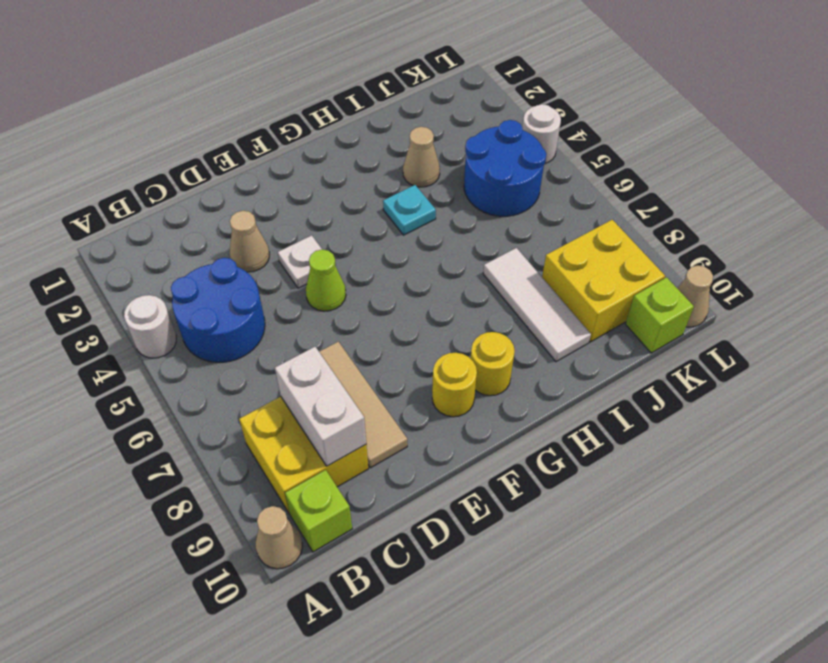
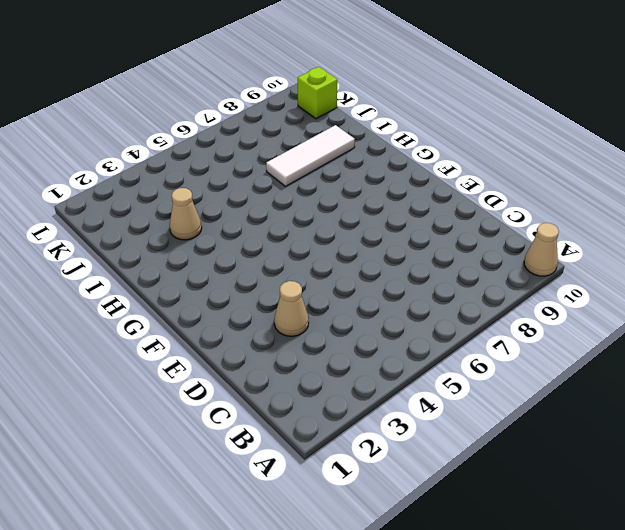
none -> white round brick A4 level 1
none -> blue round brick B4:C5 level 1
none -> yellow brick B8:C9 level 1

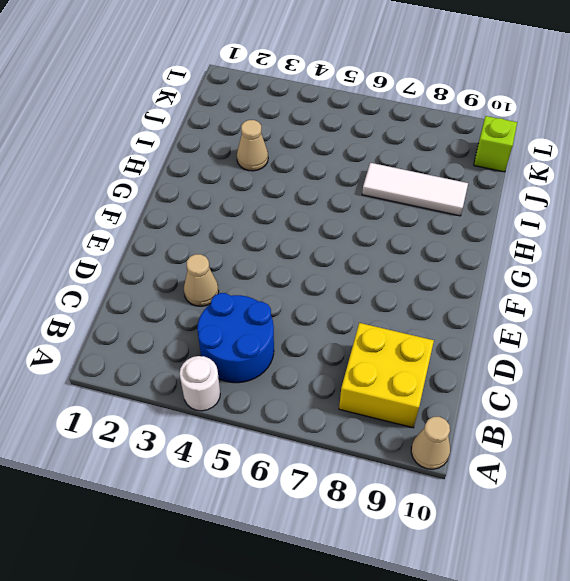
none -> lime brick B10 level 1
none -> tan tile D7:D9 level 1
none -> white plate E4 level 1

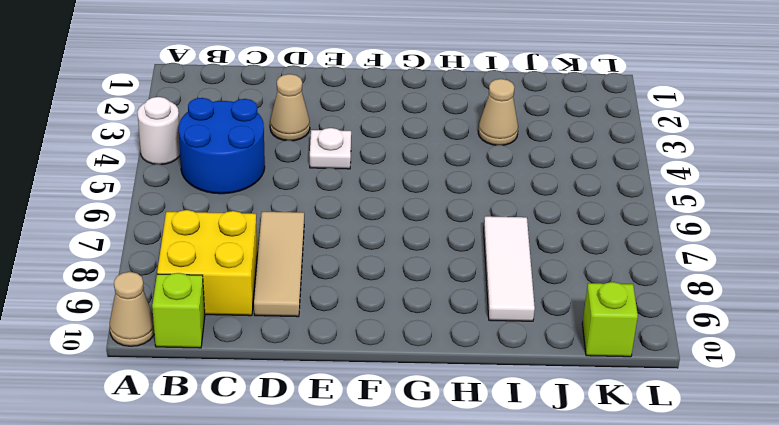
none -> lime cone E5 level 1
none -> yellow round brick F9 level 1
none -> yellow round brick G9 level 1

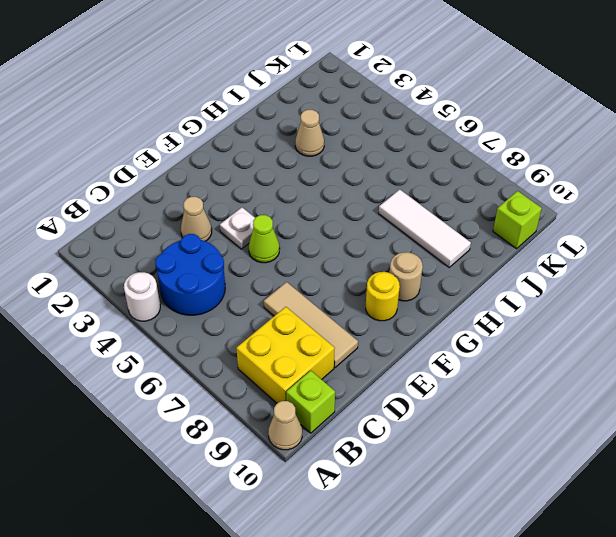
tan round brick G9 level 1 -> yellow round brick G9 level 1
none -> cyan plate H4 level 1
none -> blue round brick J4:K5 level 1
none -> yellow brick J8:K9 level 1

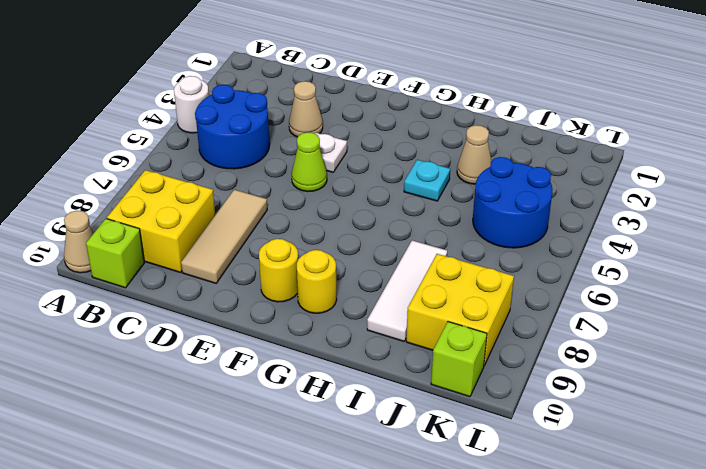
none -> white round brick L4 level 1
none -> tan cone L10 level 1
none -> white brick C8:C9 level 2

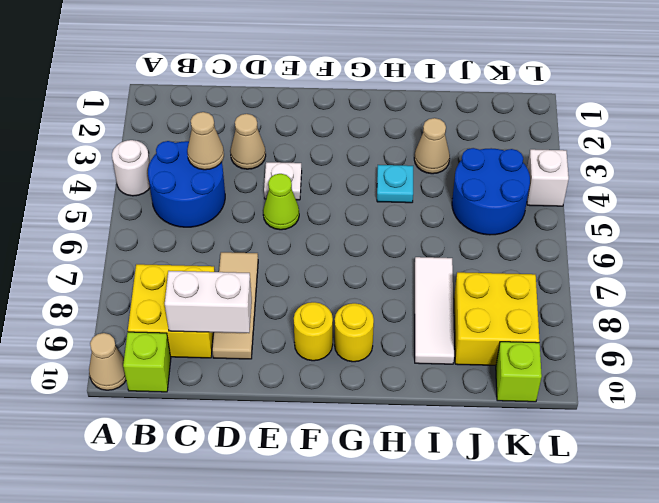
tan cone C4 level 2 -> tan cone L10 level 1
white brick C9:D9 level 2 -> white brick C8:C9 level 2
white brick L4 level 1 -> white round brick L4 level 1

